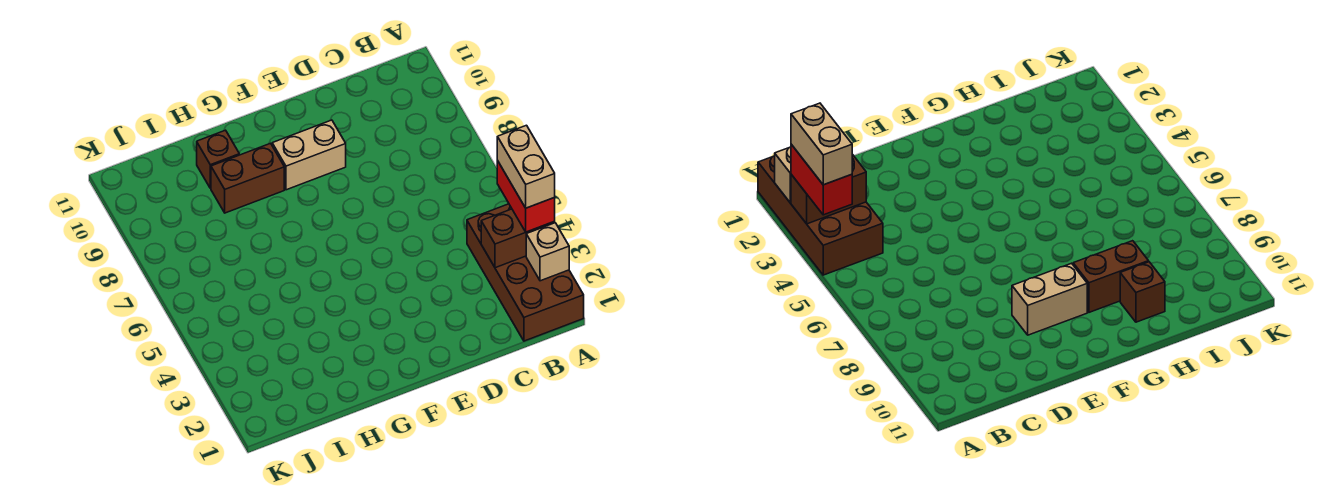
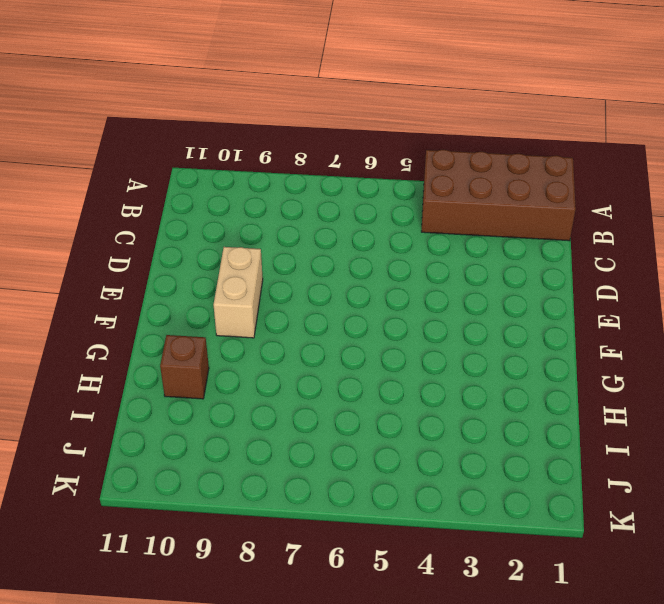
none -> brown brick G9:H9 level 1
none -> tan brick A2 level 2

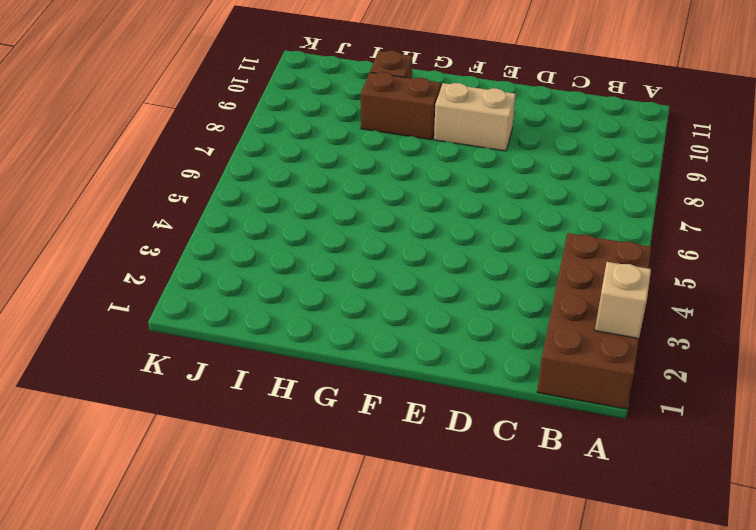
none -> brown brick A3:B3 level 2
none -> red brick A3:A4 level 3

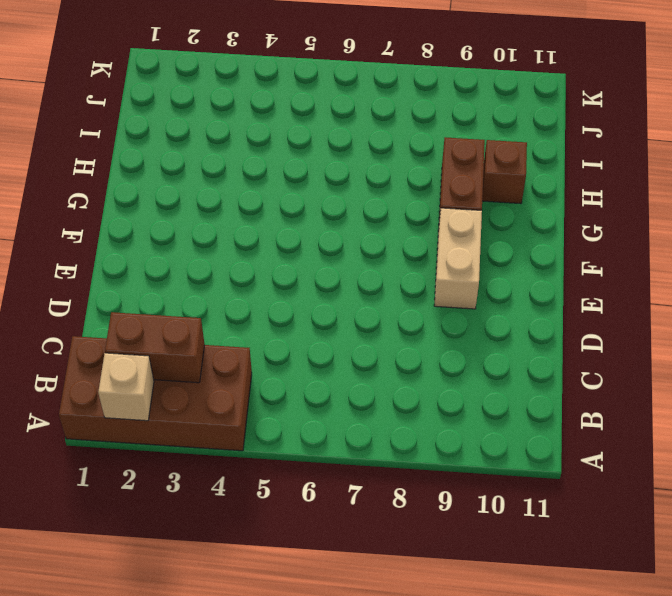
brown brick B2:B3 level 2 -> brown brick A3:B3 level 2
none -> red brick A3:A4 level 3
none -> tan brick A3:A4 level 4

